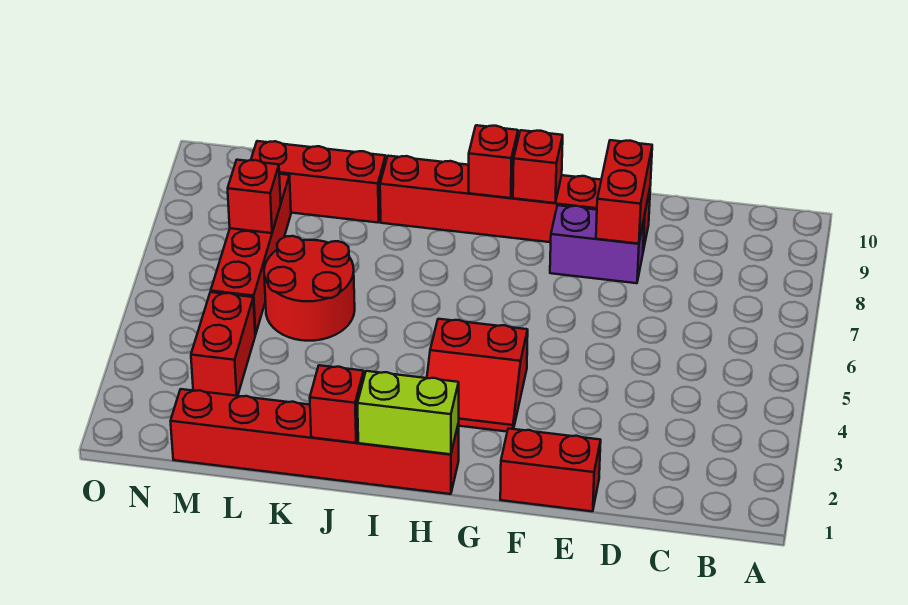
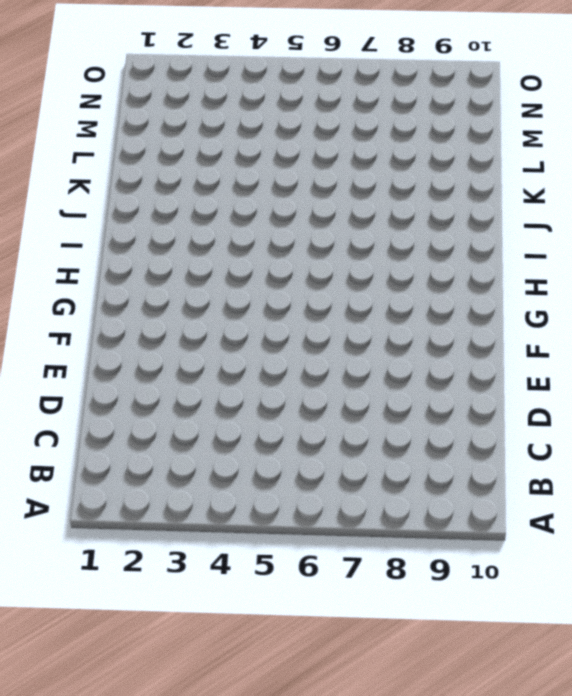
none -> red brick E1:F1 level 1
none -> purple brick E8:F8 level 1
none -> red brick E9:J9 level 1

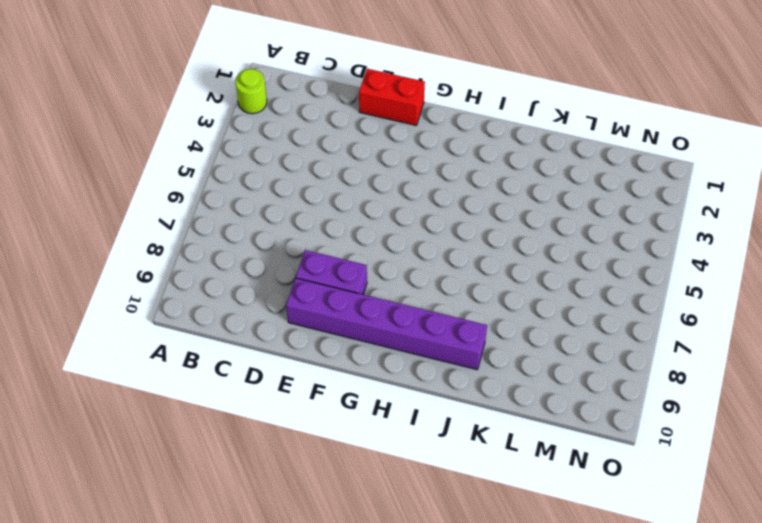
lime round brick A2 level 1 -> none
purple brick E9:J9 level 1 -> red brick E9:J9 level 1
none -> red slope G3:H4 level 1 top 4
none -> red brick H1:M1 level 1
none -> red round brick K5:L6 level 1

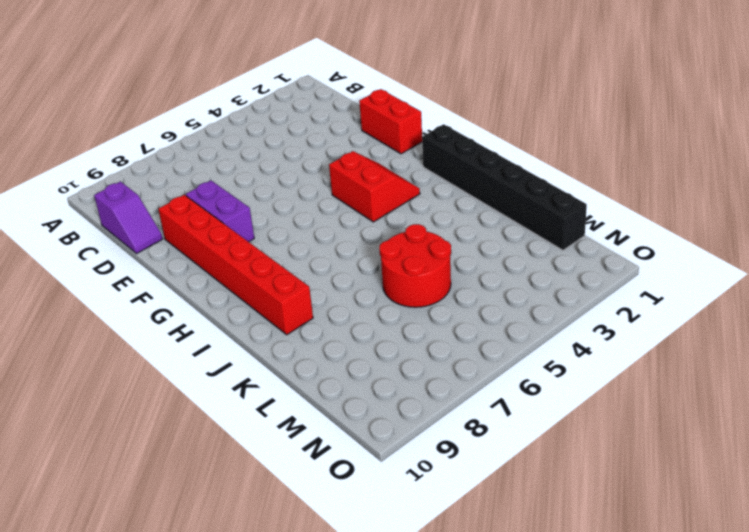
purple slope C10:D10 level 1 top C -> none
black brick H1:M1 level 1 -> red brick H1:M1 level 1
none -> red brick K9:M9 level 1
none -> red brick M3:M4 level 1
none -> red brick M5:M8 level 1

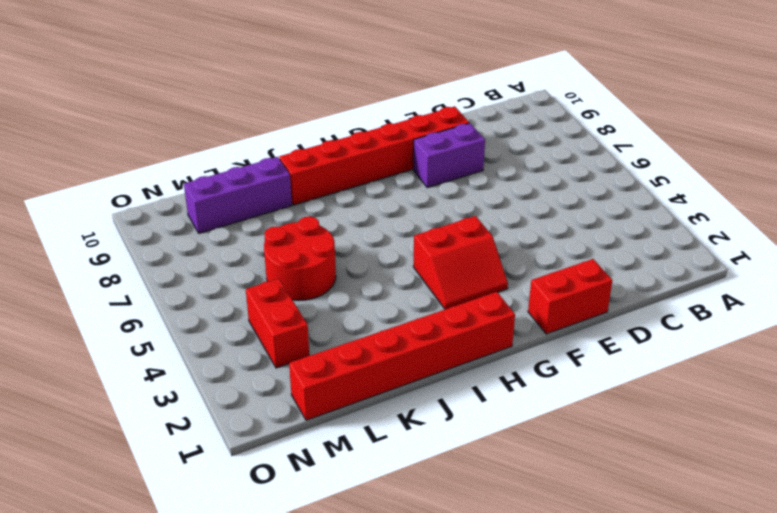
purple brick K9:M9 level 1 -> red brick K9:M9 level 1
none -> red brick M5:M8 level 1
none -> red brick E8:E9 level 2
none -> red brick G9 level 2

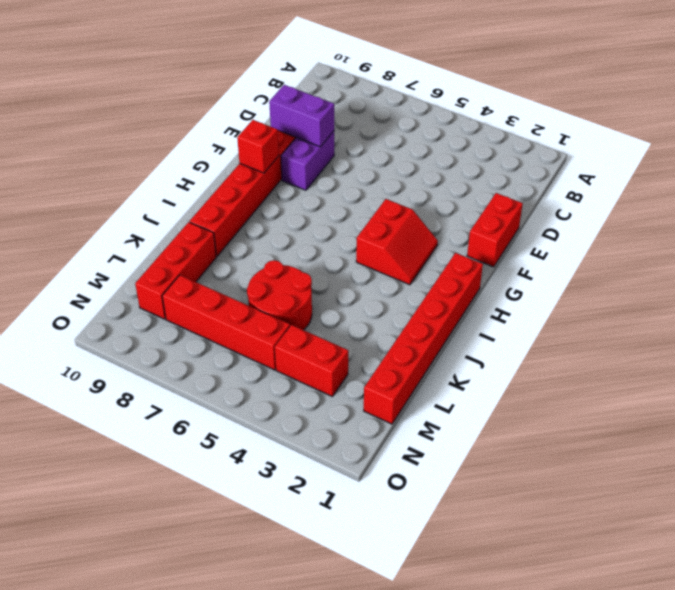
purple brick E8:E9 level 2 -> red brick E8:E9 level 2
none -> lime brick H1:I1 level 2
none -> red brick H9 level 2
none -> red brick J1 level 2

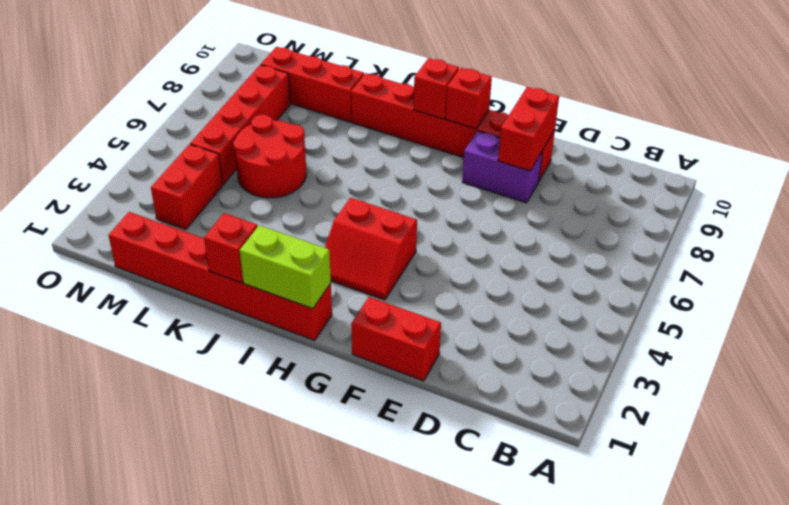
none -> red brick M7 level 2

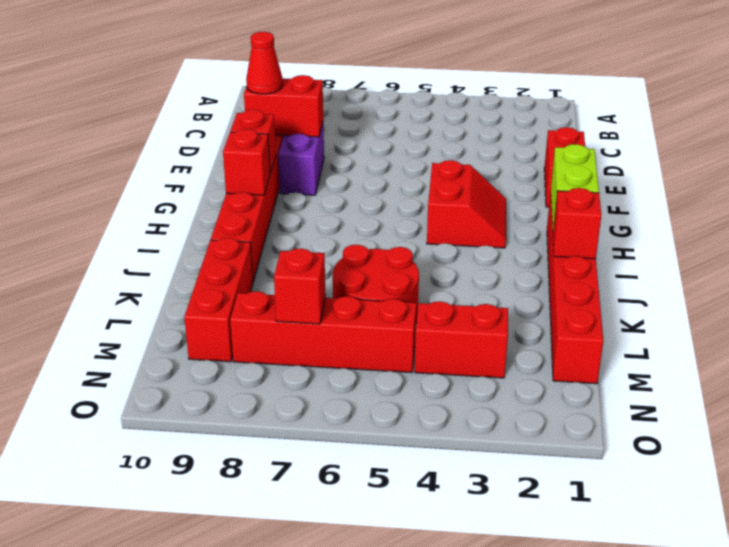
red cone E9 level 3 -> none

